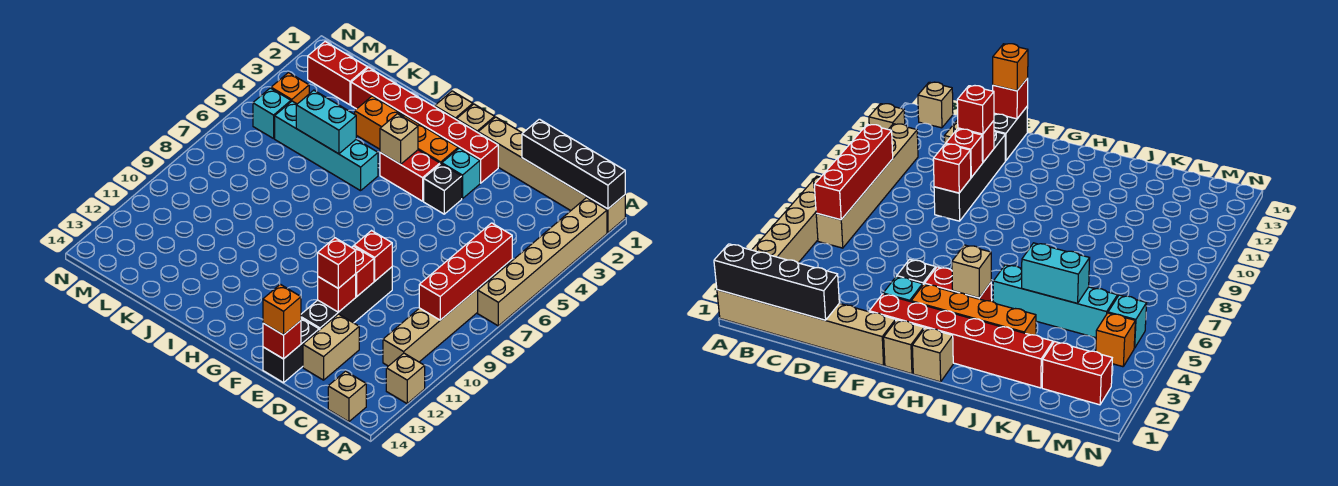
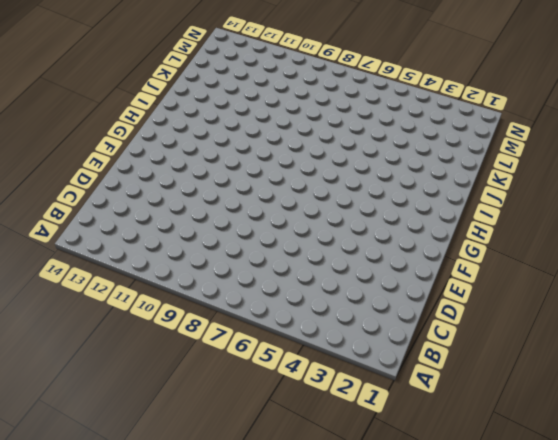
none -> tan brick A1:F1 level 1
none -> tan brick A2:A7 level 1
none -> tan brick A12 level 1

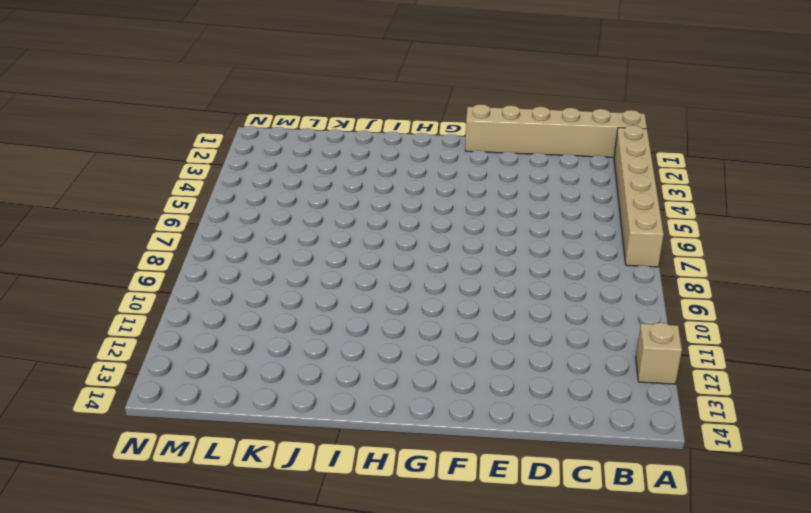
none -> tan brick B6:B11 level 1
none -> tan brick B14 level 1
none -> tan brick D12:D13 level 1

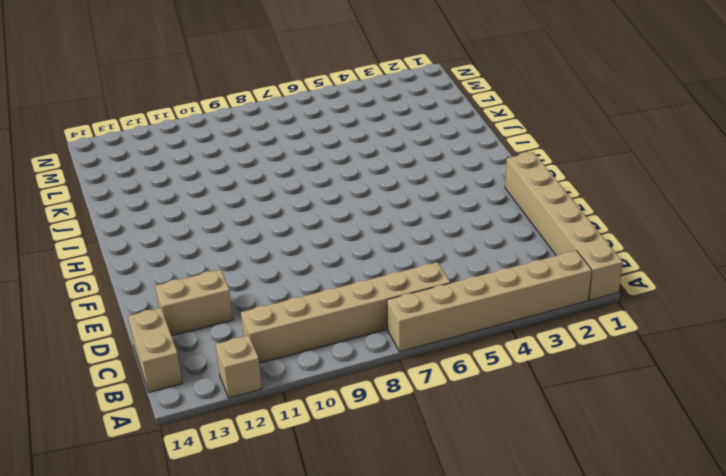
tan brick B14:C14 level 1 -> tan brick B14 level 1
none -> black brick E9:E12 level 1
none -> black brick E13:E14 level 1
none -> red brick F2:K2 level 1

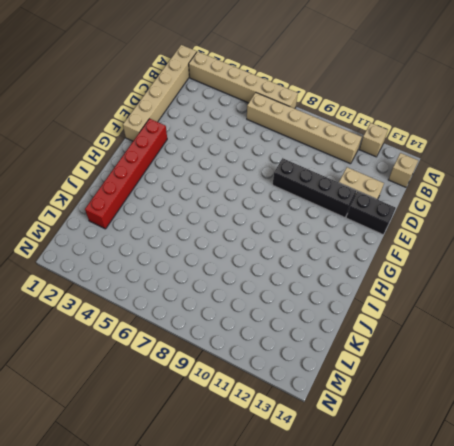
none -> cyan brick F3 level 1
none -> black brick F4 level 1
none -> tan brick G1 level 1

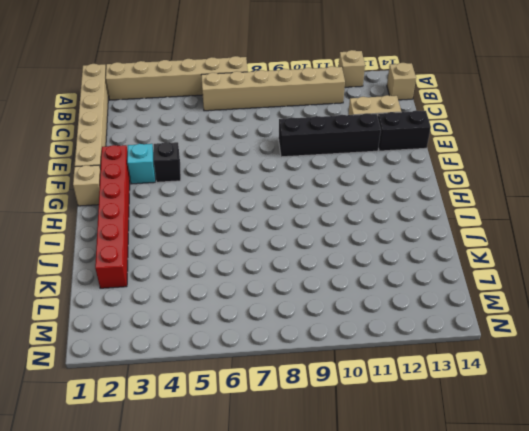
none -> orange brick G3:J3 level 1
none -> red brick G4:H4 level 1
none -> tan brick H1 level 1

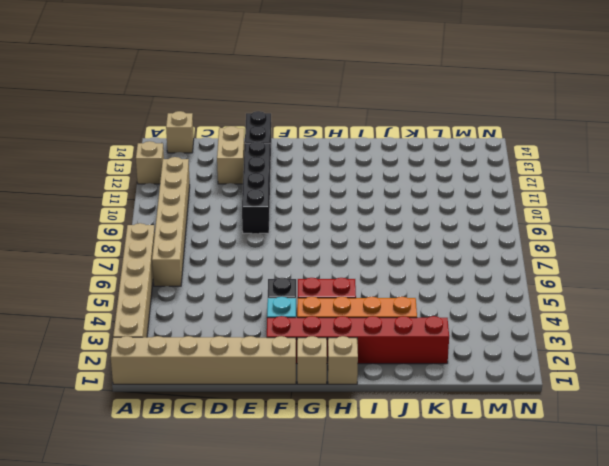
none -> cyan brick I5:L5 level 1
none -> red brick L2:M2 level 1
none -> orange brick M4 level 1

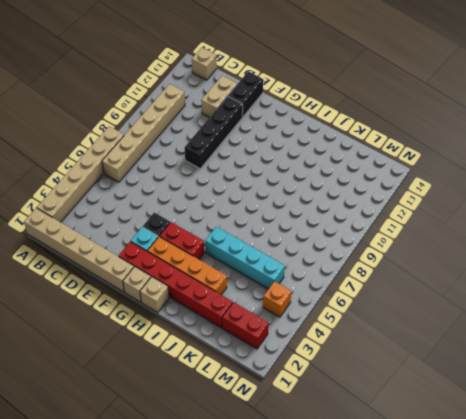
none -> tan brick A12 level 1
none -> cyan brick M5 level 1
none -> black brick A1:D1 level 2

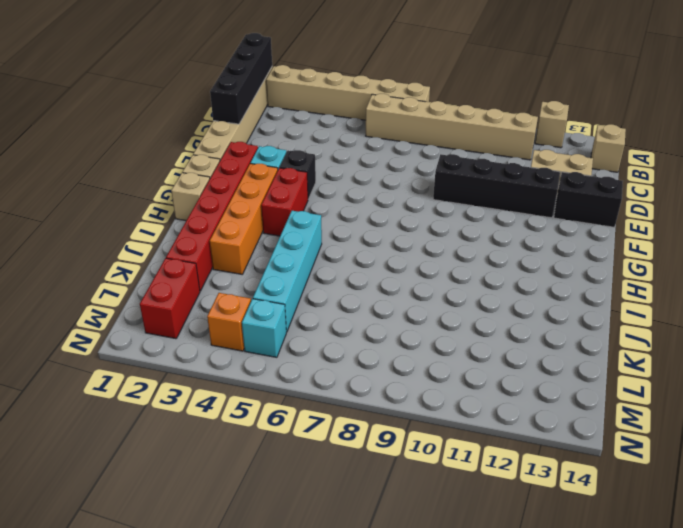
none -> red brick B6:B9 level 2
none -> red brick E9 level 2
none -> red brick E10 level 2

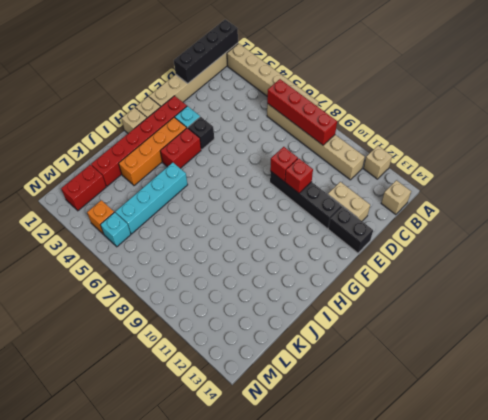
none -> red brick E11 level 2
none -> red brick E14 level 2
none -> tan brick H4 level 2

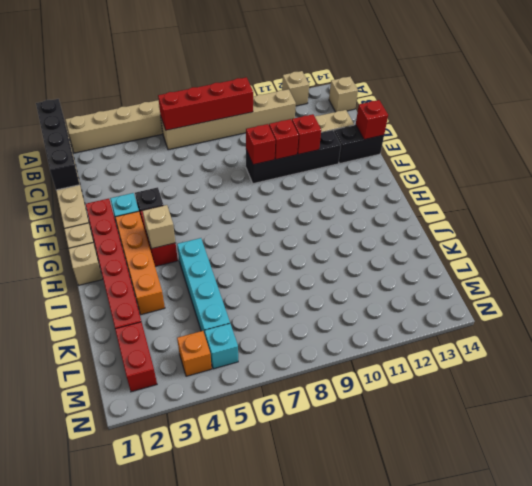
none -> cyan brick J5:K5 level 2
none -> red brick E11 level 3
none -> orange brick E14 level 3

